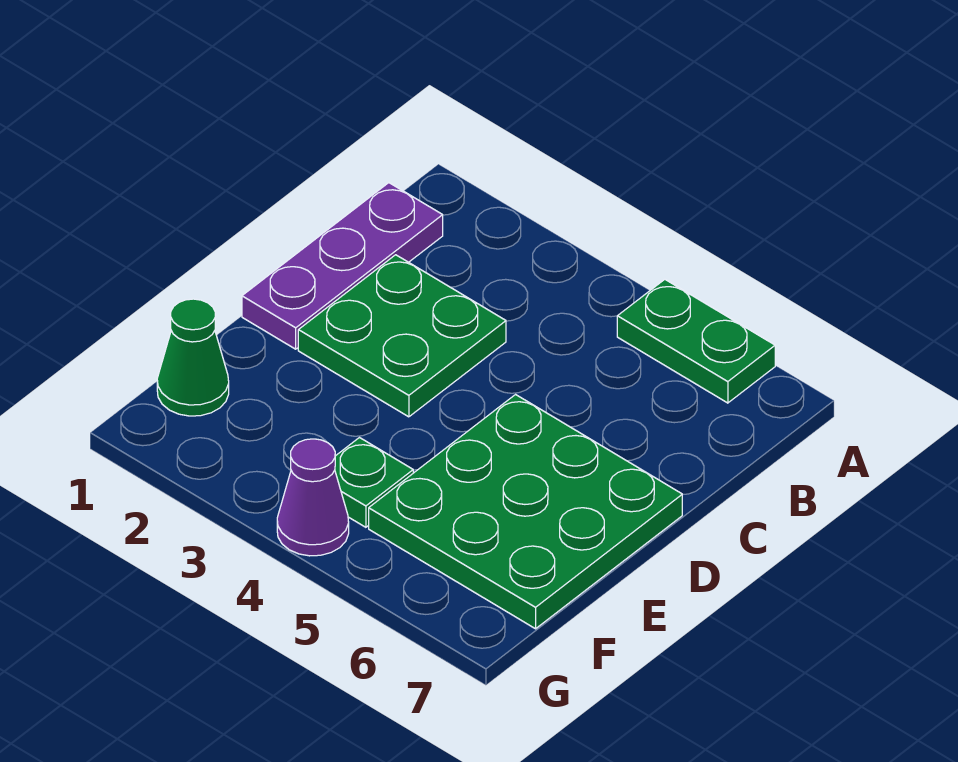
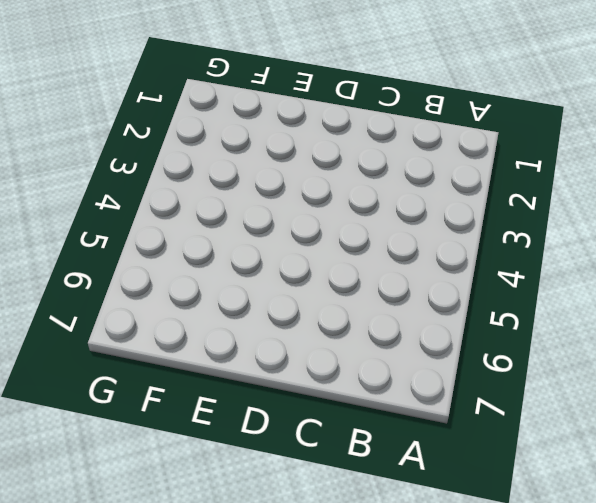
none -> green plate A5:A6 level 1
none -> purple plate B1:D1 level 1

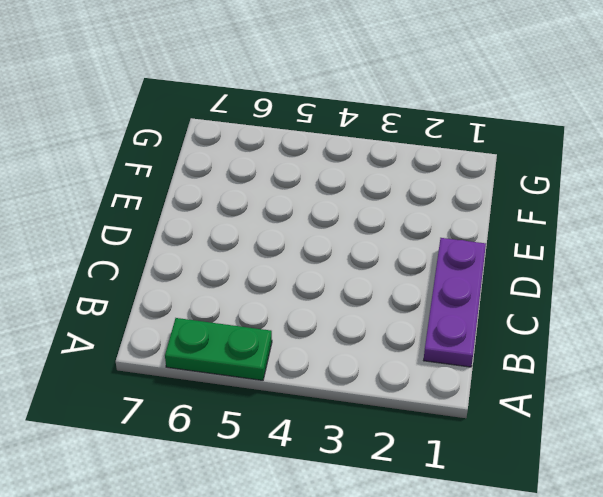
none -> green plate C2:D3 level 1
none -> green plate D5:F7 level 1

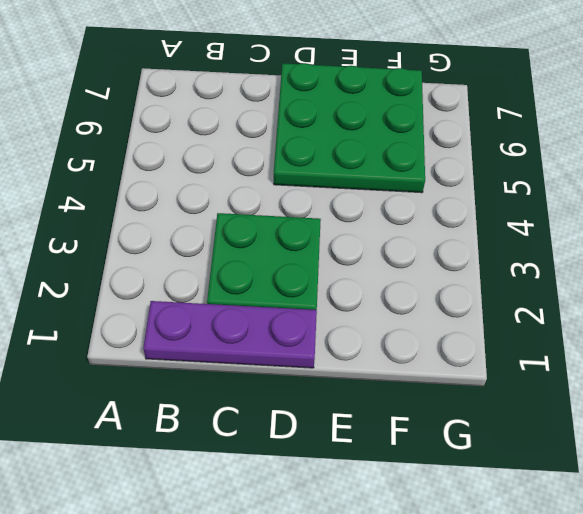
none -> green plate A5:A6 level 1
none -> green cone F1 level 1

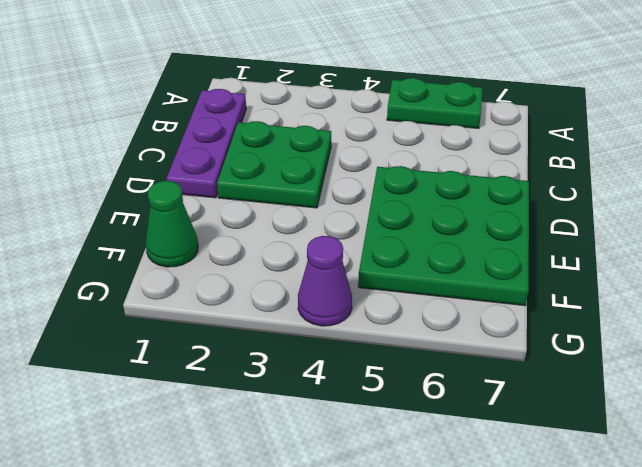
none -> green plate F4 level 1

